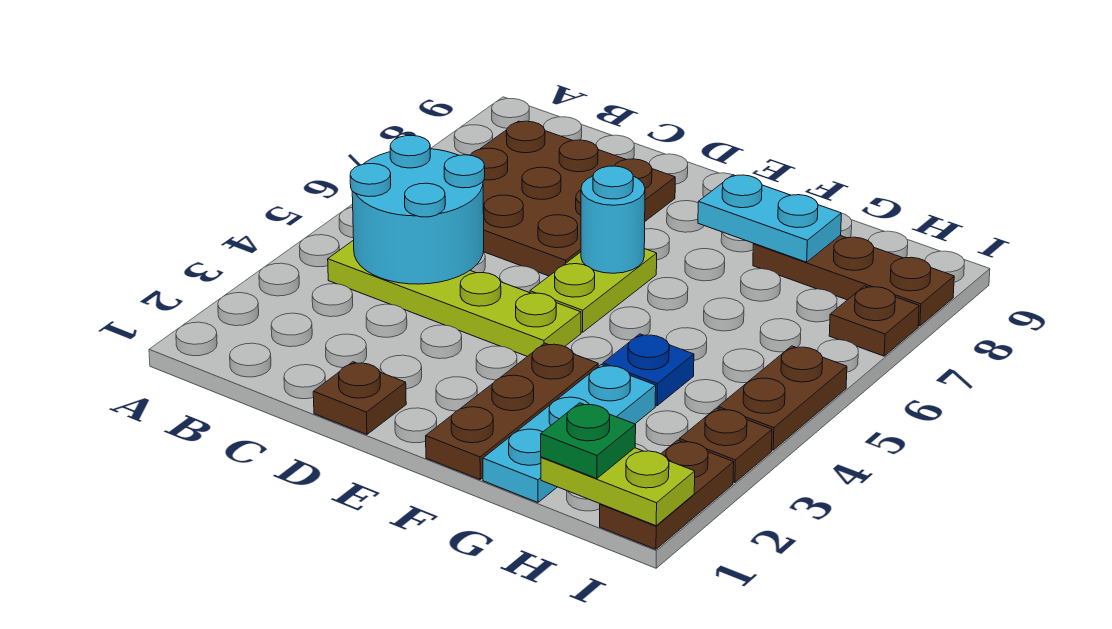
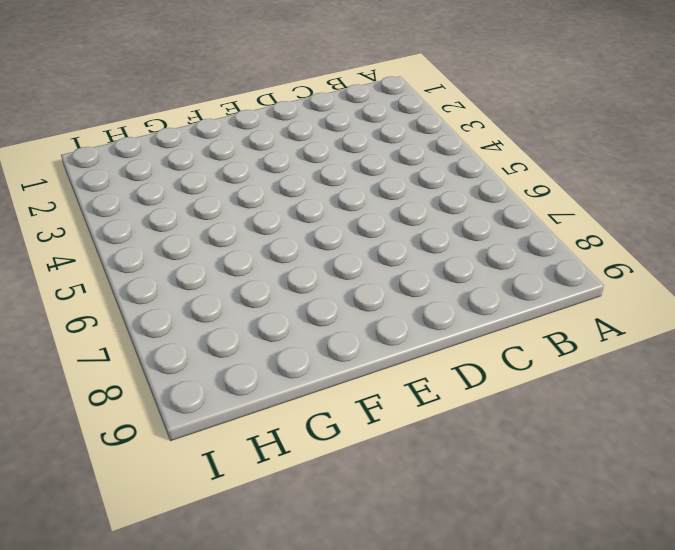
none -> lime plate B4:E4 level 1
none -> brown plate B6:D8 level 1
none -> brown plate D1 level 1

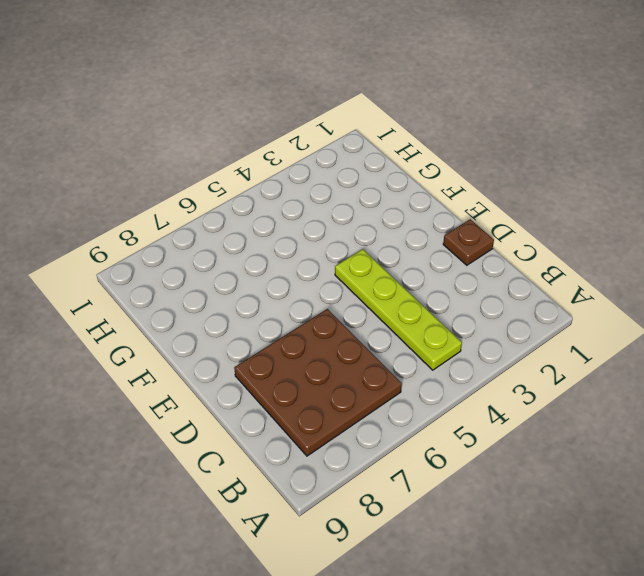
none -> lime plate E5:E6 level 1
none -> brown plate F1:F3 level 1
none -> cyan plate G1:G3 level 1

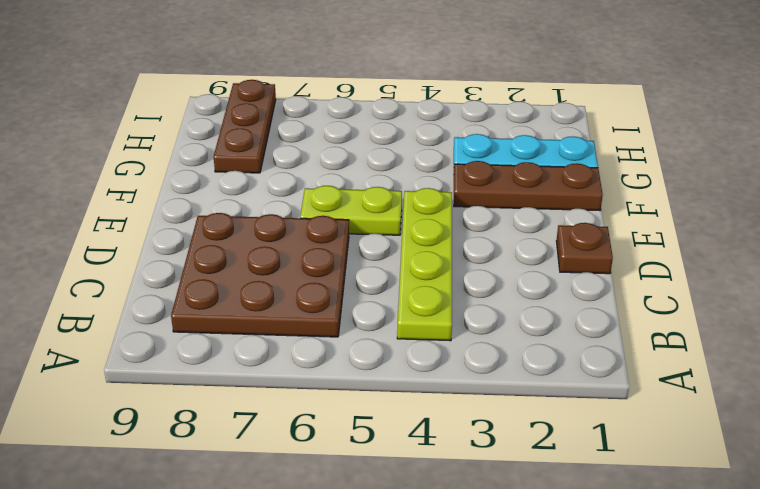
none -> blue plate G4 level 1
none -> brown plate I1:I2 level 1
none -> brown plate I3 level 1

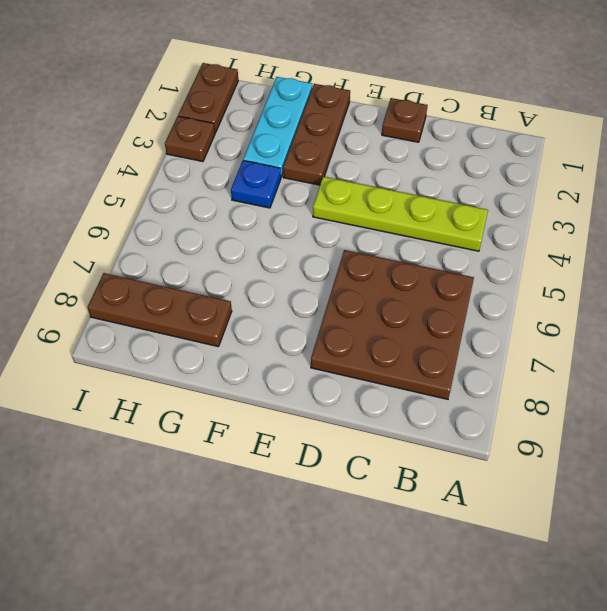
none -> lime plate E5:E6 level 1
none -> brown plate I4:I5 level 1
none -> brown plate I7 level 1

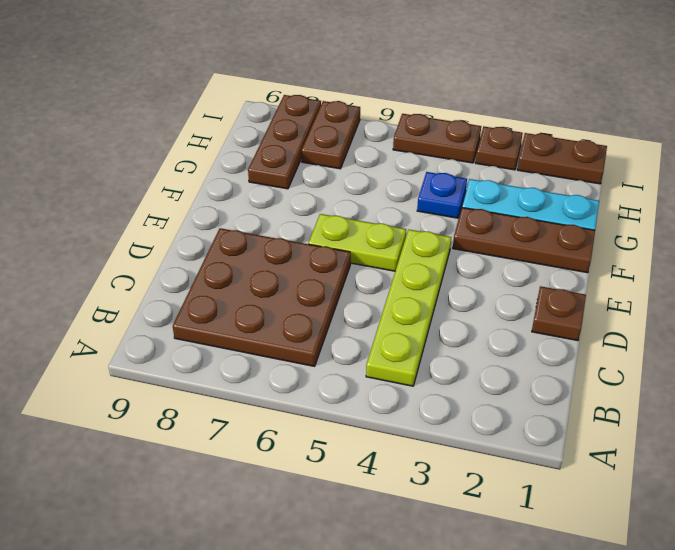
brown plate H7:I7 level 1 -> brown plate I7 level 1
none -> cyan round brick B4:C5 level 2
none -> cyan round brick E6 level 2
none -> cyan plate F8:G8 level 2

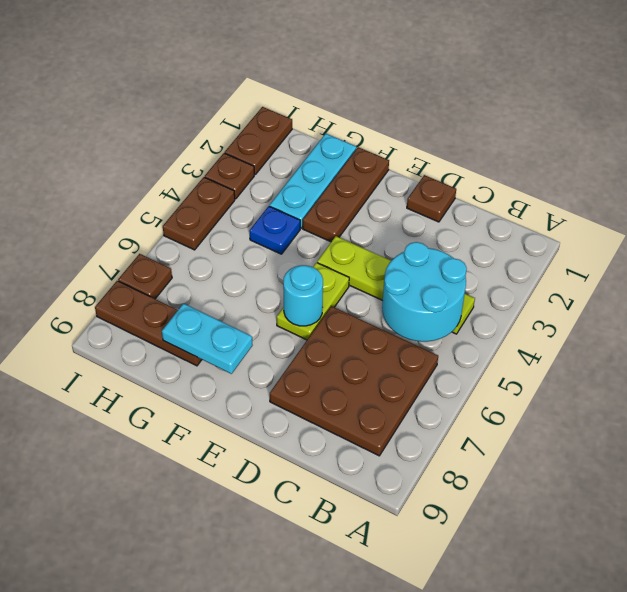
none -> lime plate H1:I1 level 2
none -> green plate H1 level 3

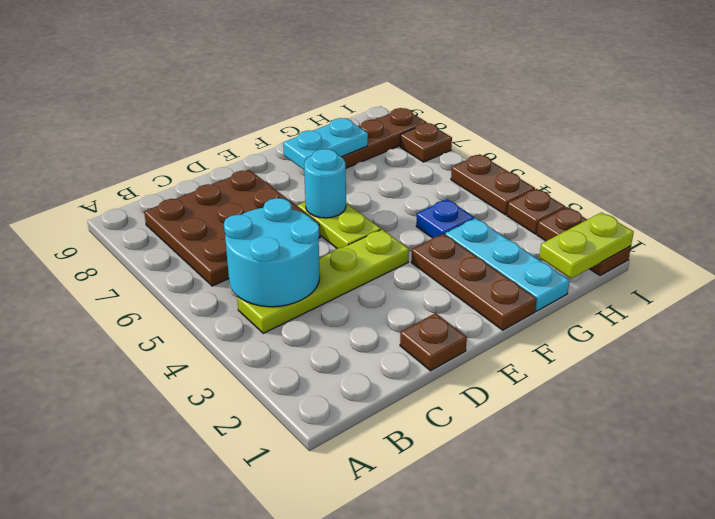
none -> green plate H1 level 3

